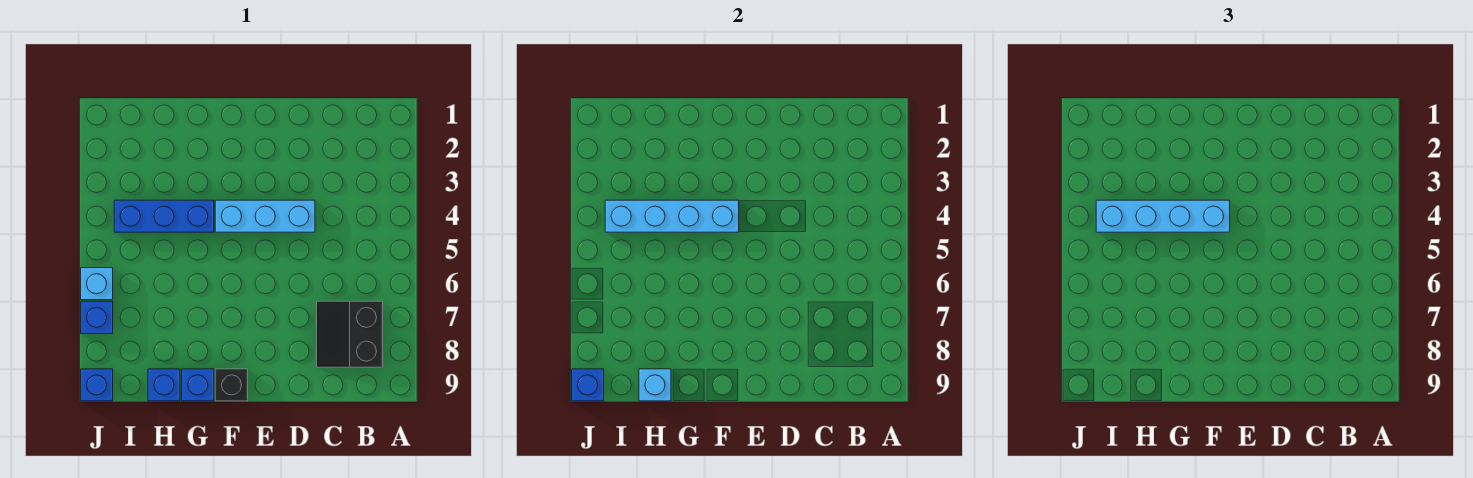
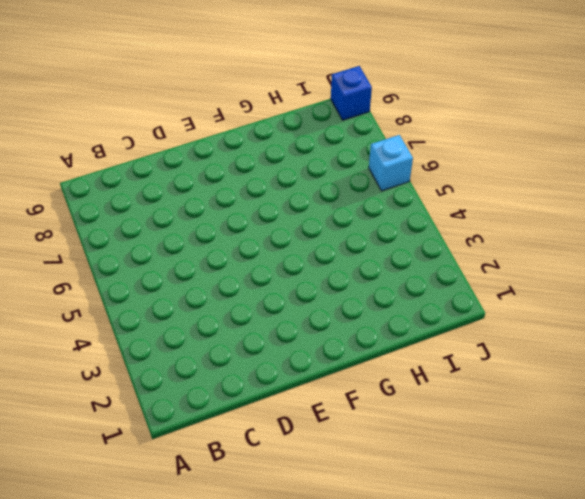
none -> black slope B7:C8 level 1 top B
none -> cyan brick D4:F4 level 1
none -> black brick F9 level 1

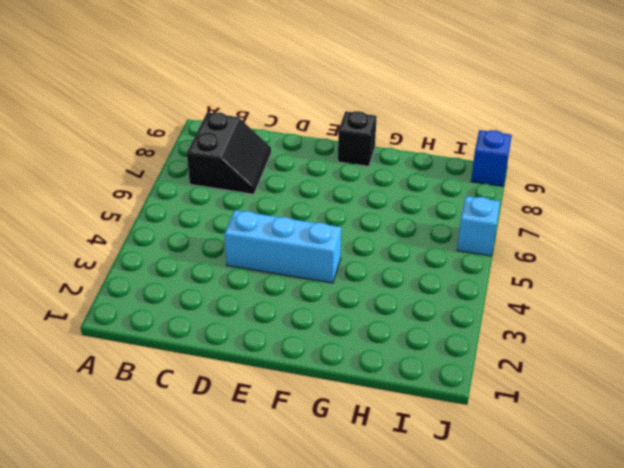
none -> blue brick G4:I4 level 1
none -> blue brick G9 level 1
none -> blue brick H9 level 1

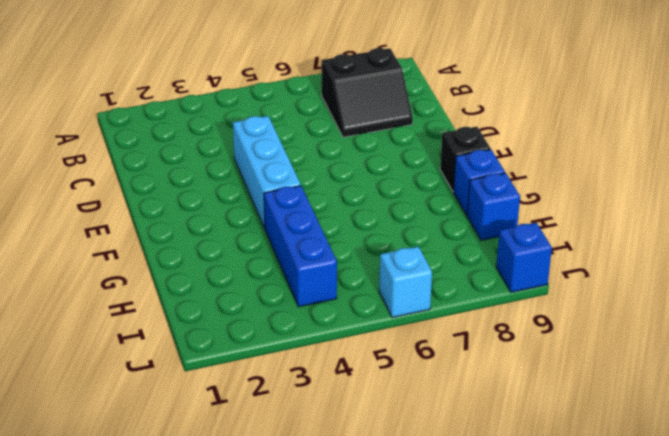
none -> blue brick J7 level 1
none -> cyan brick F4:I4 level 2
none -> cyan brick H9 level 2

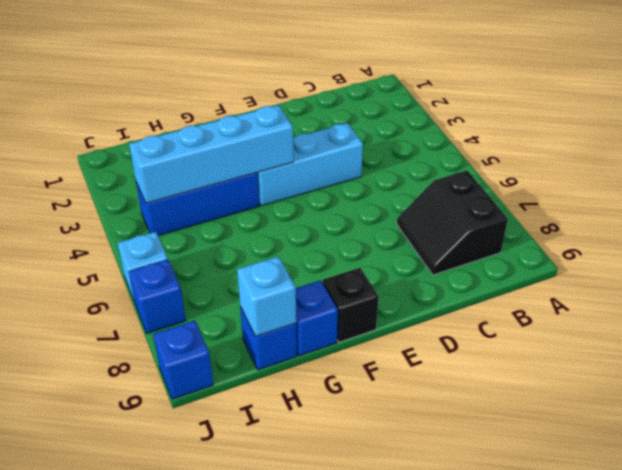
none -> blue brick J9 level 2
none -> cyan brick F4:I4 level 3

